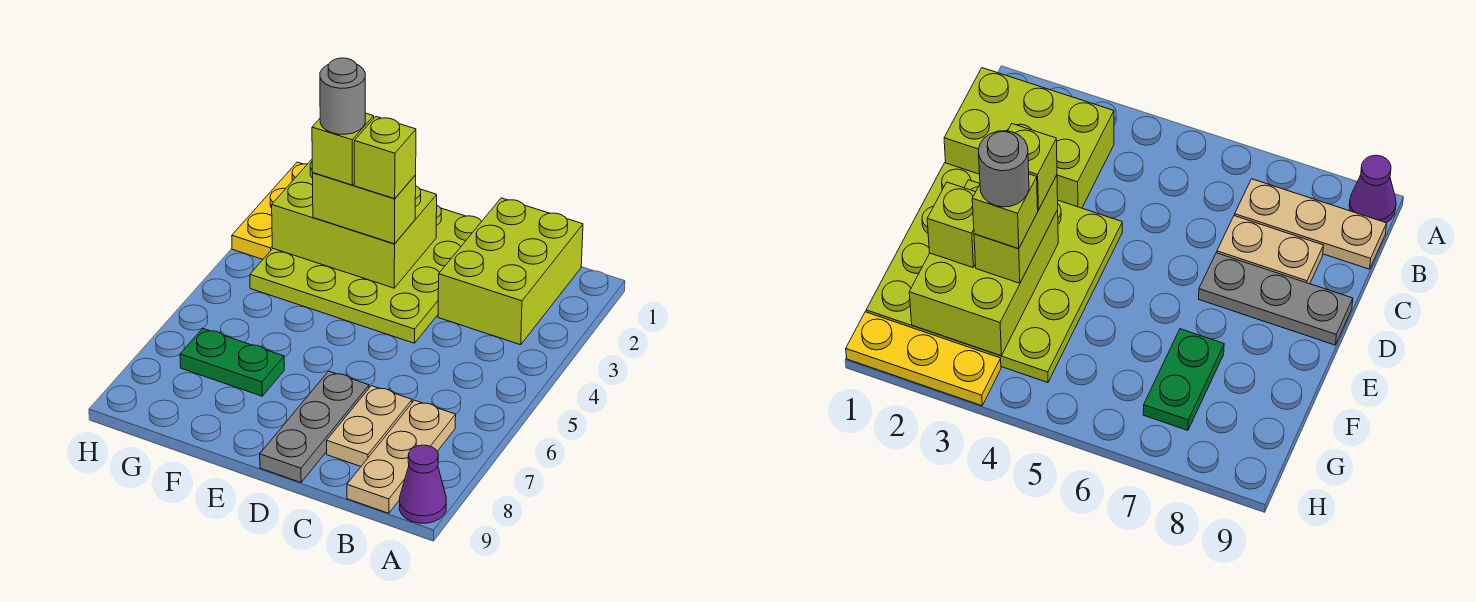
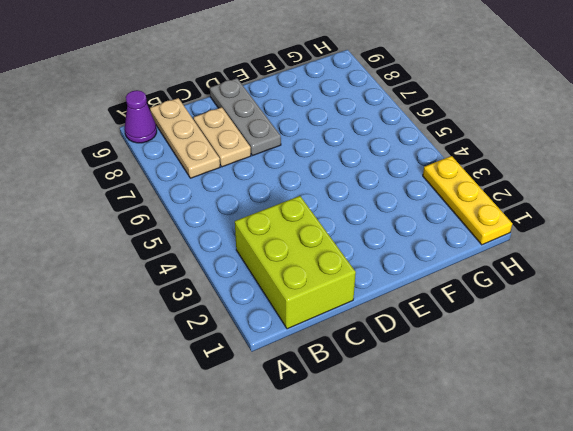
none -> lime plate D1:G4 level 1
none -> green plate F7:G7 level 1
none -> lime brick E2:G3 level 2

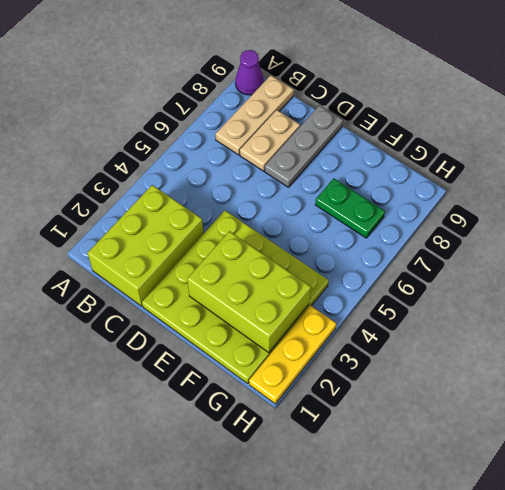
none -> lime brick E3:F3 level 3
none -> lime brick F2 level 3
none -> lime brick E3 level 4

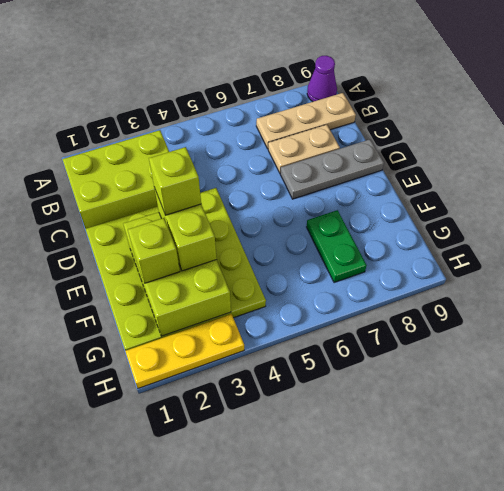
none -> lime brick F3 level 4
none -> grey round brick F3 level 5

